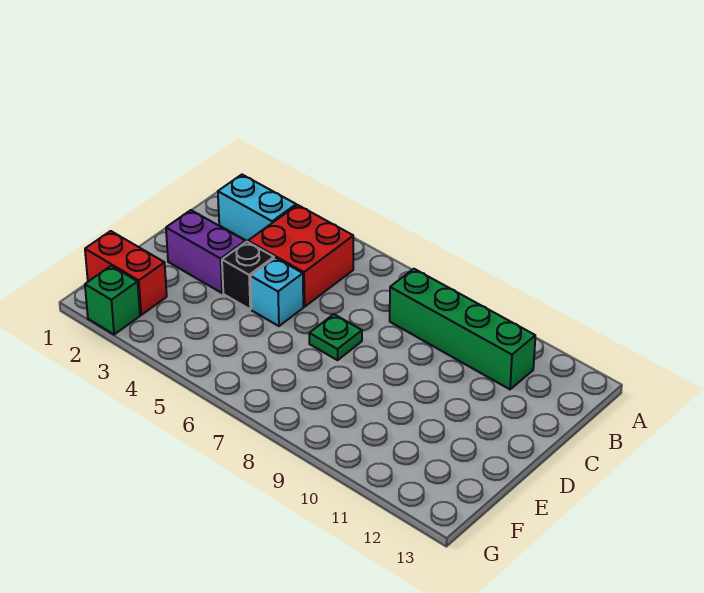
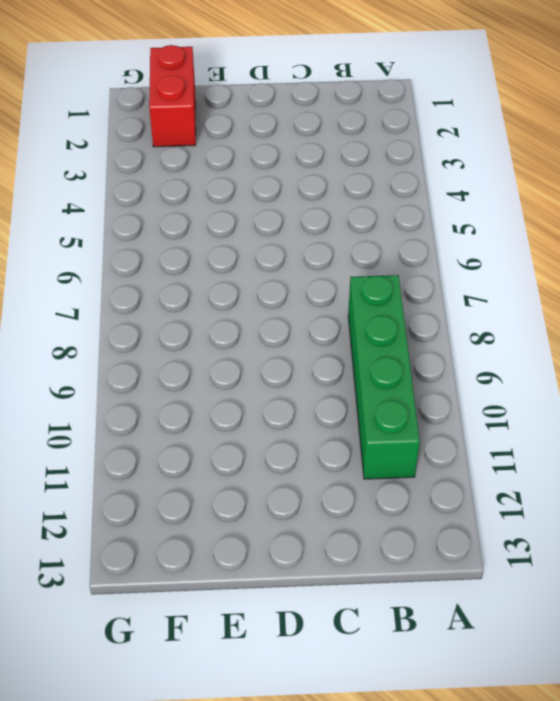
none -> cyan brick B2:B3 level 1
none -> red brick B4:C5 level 1

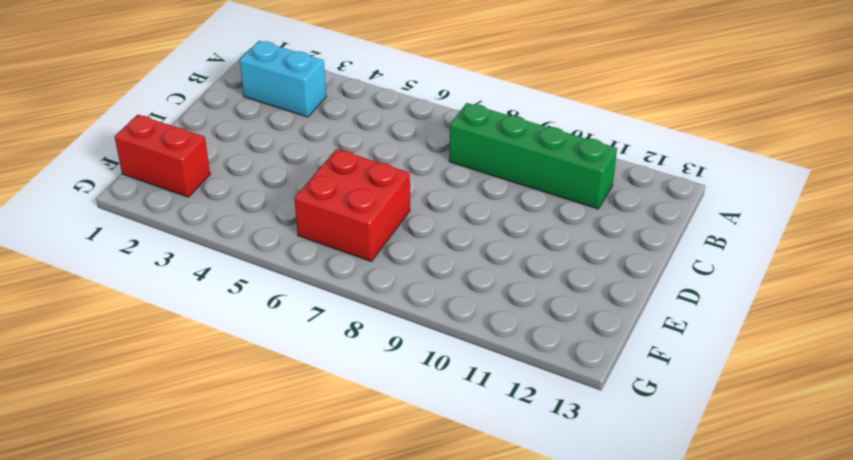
red brick E6:F7 level 1 -> red brick B4:C5 level 1
none -> purple brick D2:D3 level 1
none -> black brick D4 level 1

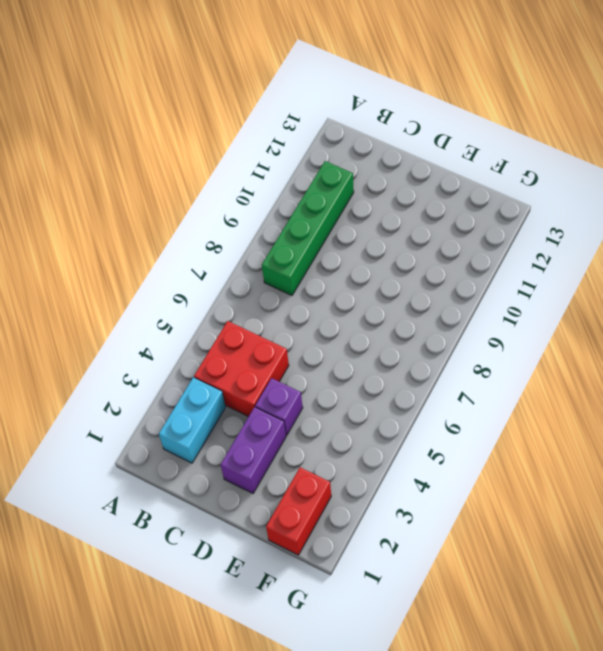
purple brick D4 level 1 -> black brick D4 level 1
none -> cyan brick D5 level 1
none -> green plate D7 level 1

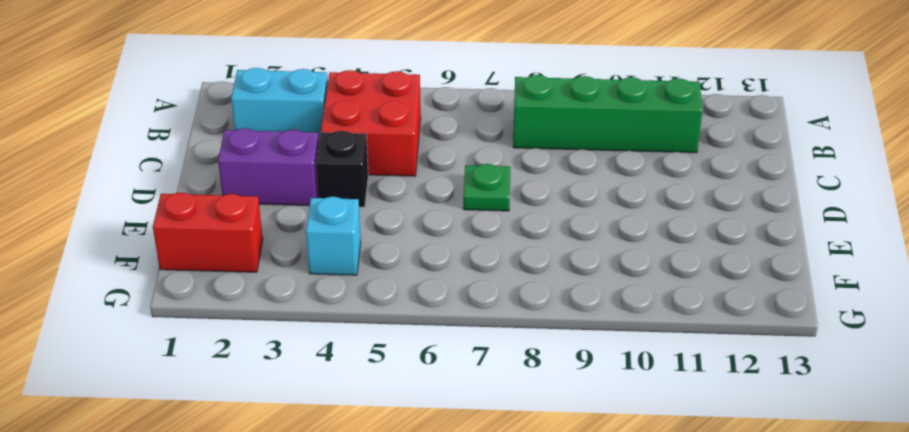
cyan brick F4 level 1 -> cyan brick D5 level 1
none -> green brick G2 level 1

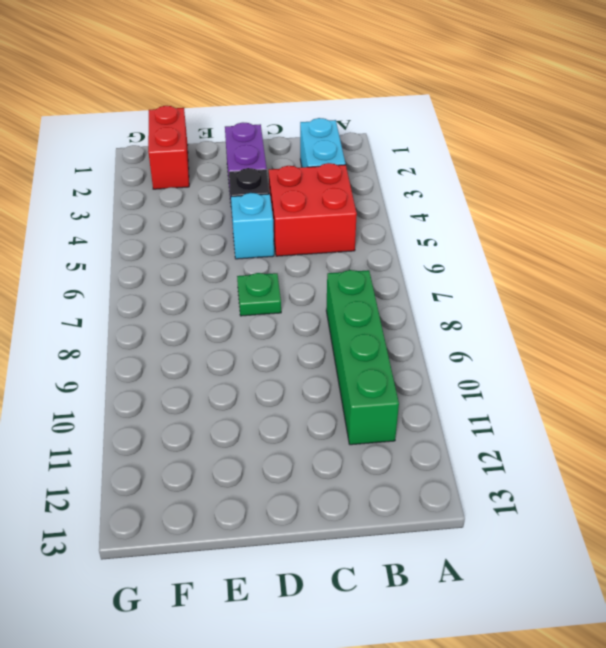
none -> green brick G2 level 1

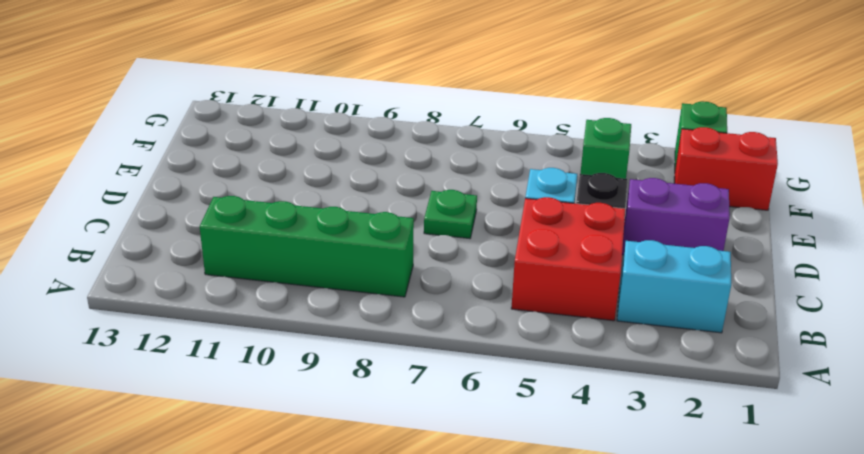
green brick F4 level 1 -> none

